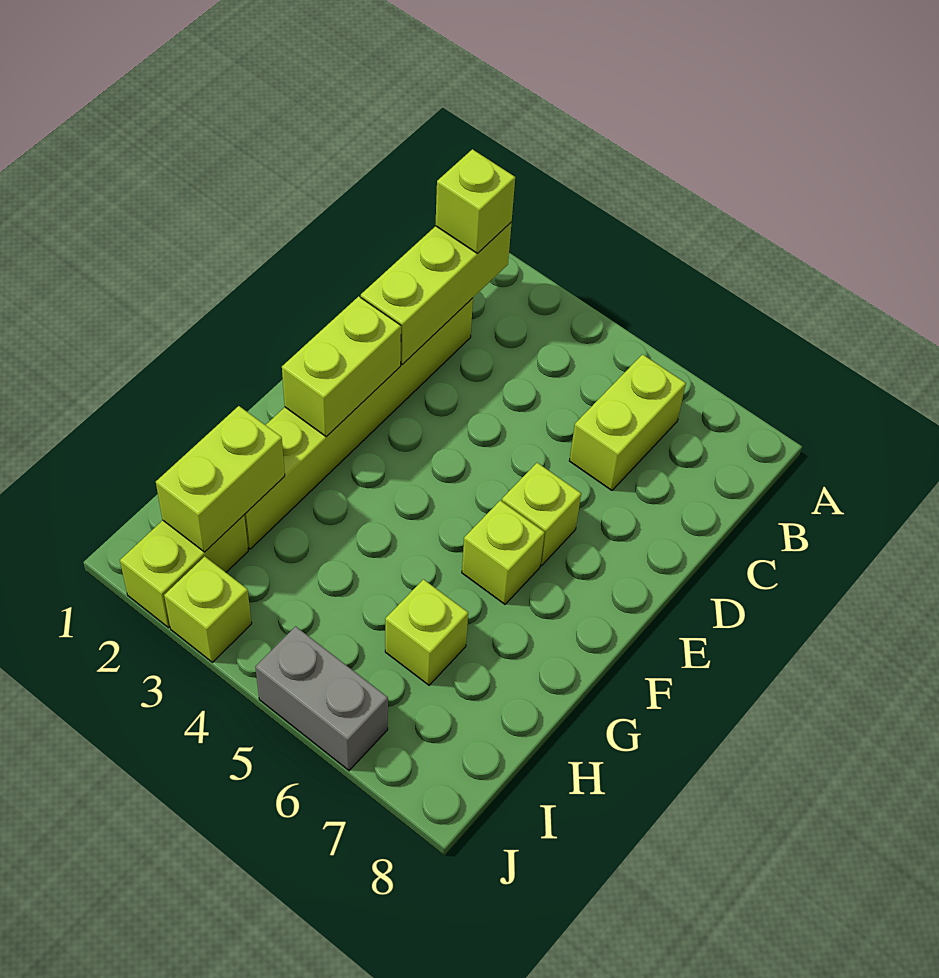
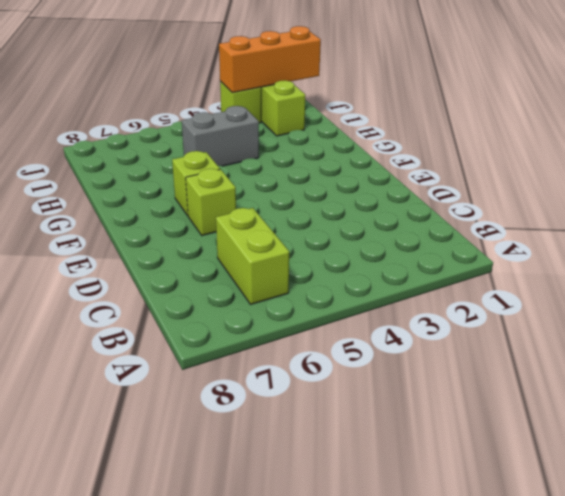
grey brick H4:H5 level 1 -> grey brick J5:J6 level 1
orange brick J1:J3 level 2 -> none
none -> lime brick C2:H2 level 1
none -> lime brick H6 level 1
none -> lime brick B2:D2 level 2

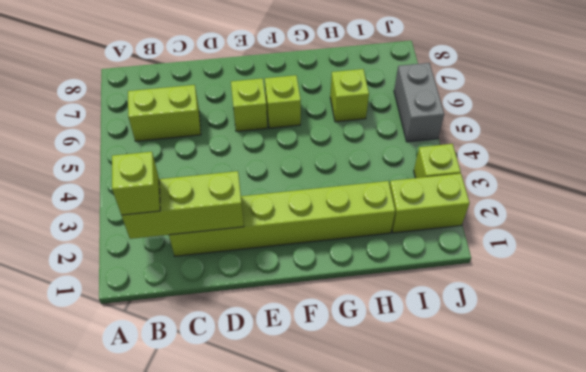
none -> lime brick E2:F2 level 2
none -> lime brick H2:I2 level 2

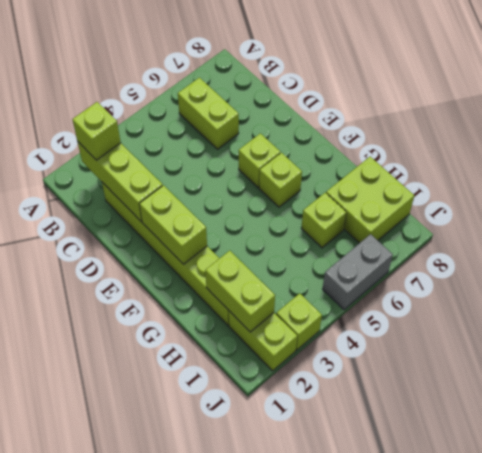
lime brick H7:I8 level 1 -> none

